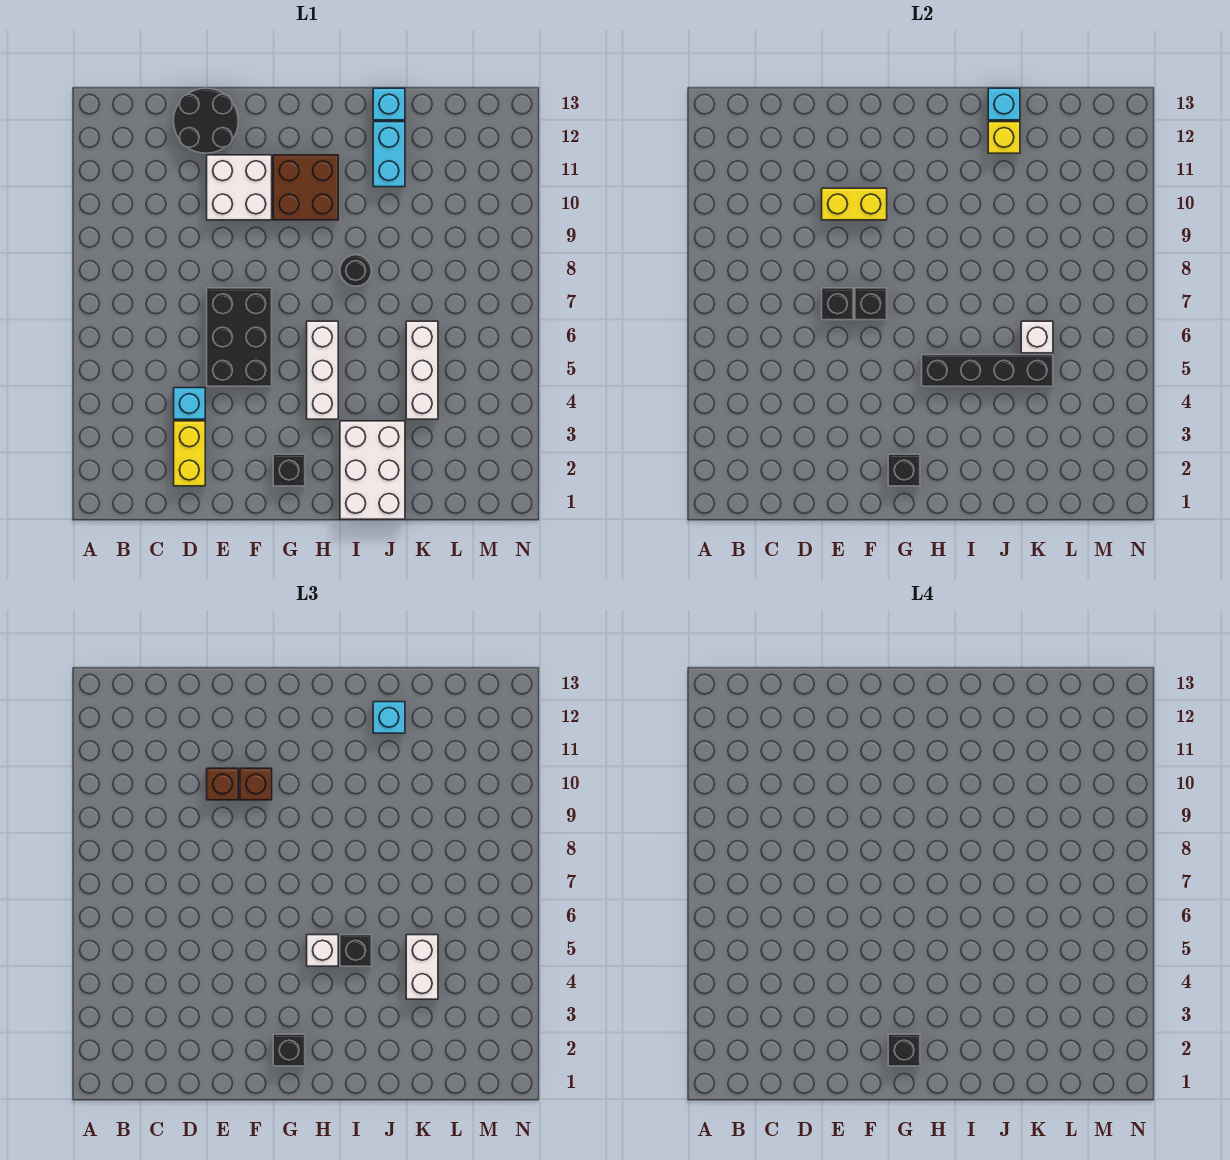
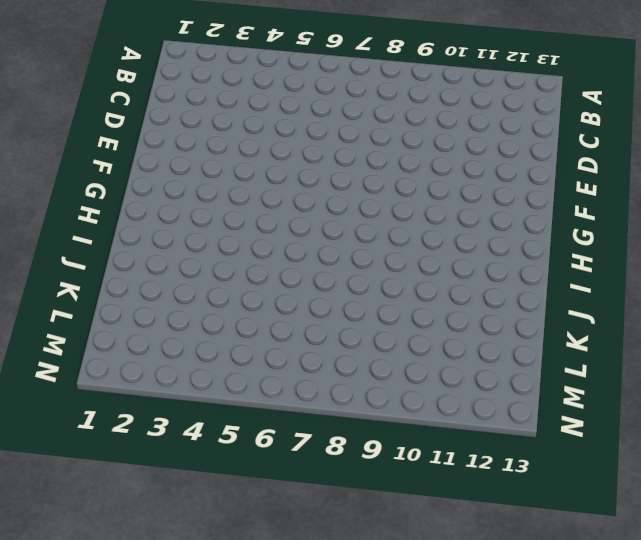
none -> yellow brick D2:D3 level 1
none -> cyan brick D4 level 1
none -> black round brick D12:E13 level 1

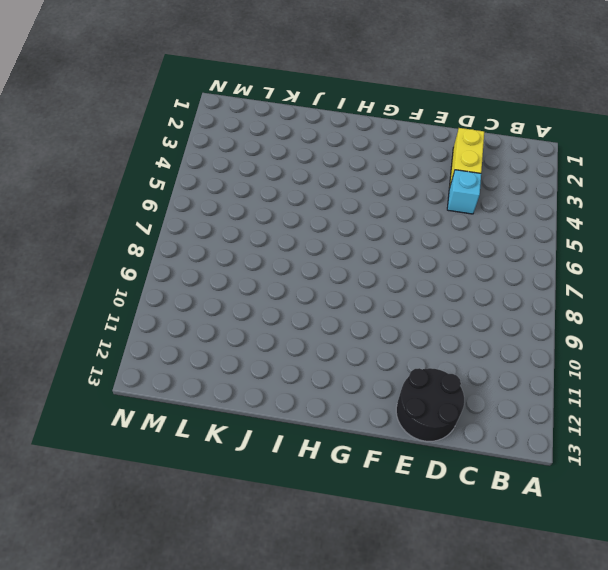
none -> black brick E5:F7 level 1
none -> white brick E10:F11 level 1
none -> black brick G2 level 1

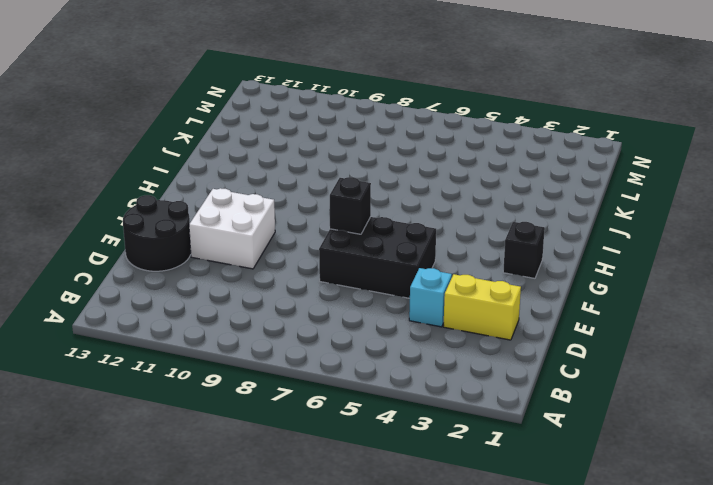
none -> brown brick G10:H11 level 1
none -> white brick H4:H6 level 1
none -> white brick I1:J3 level 1

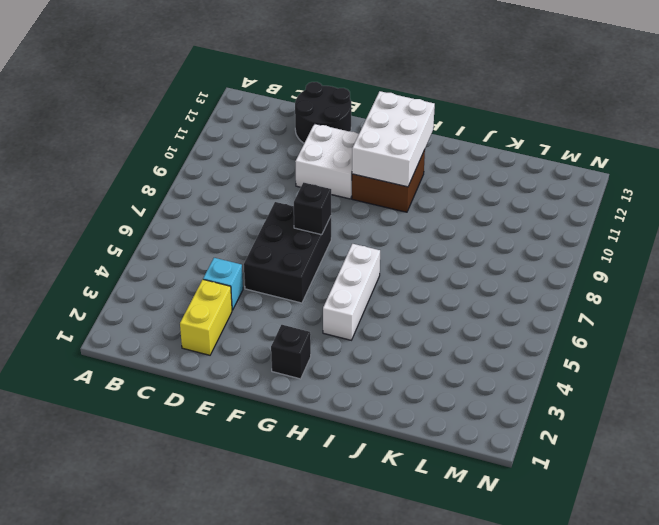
white brick G10:H12 level 2 -> white brick I1:J3 level 1
none -> black round brick I8 level 1
none -> cyan brick J11:J12 level 1
none -> cyan brick J13 level 1

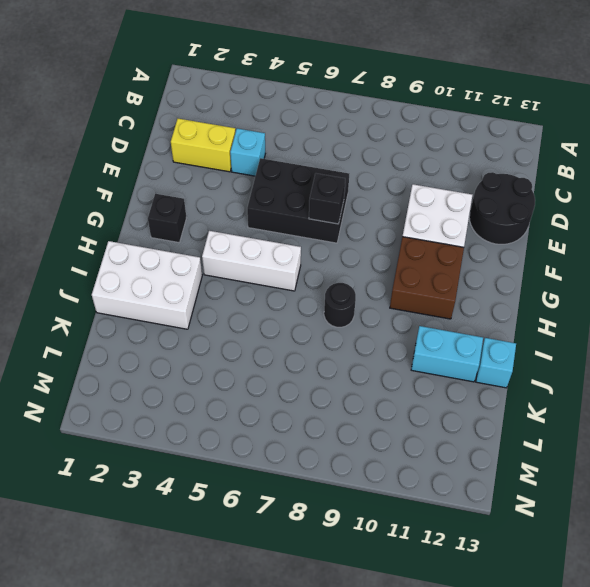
none -> white brick K4:K6 level 1
none -> black brick E7 level 2
none -> yellow brick E10:F10 level 2

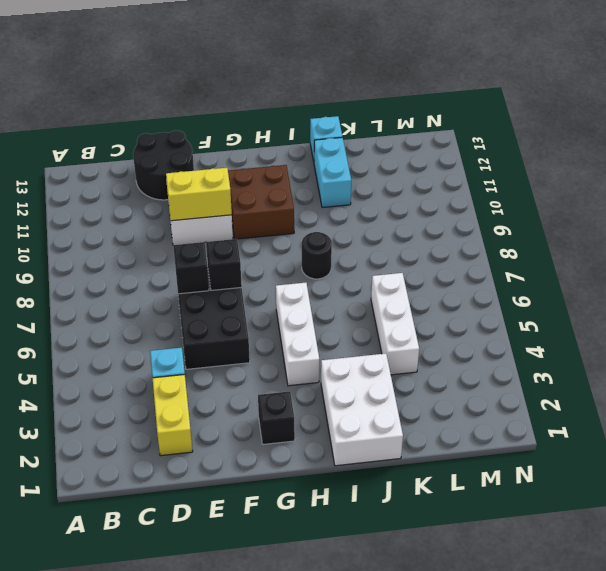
none -> black brick G2 level 2
none -> black brick H5:K5 level 2
none -> yellow brick J12 level 2

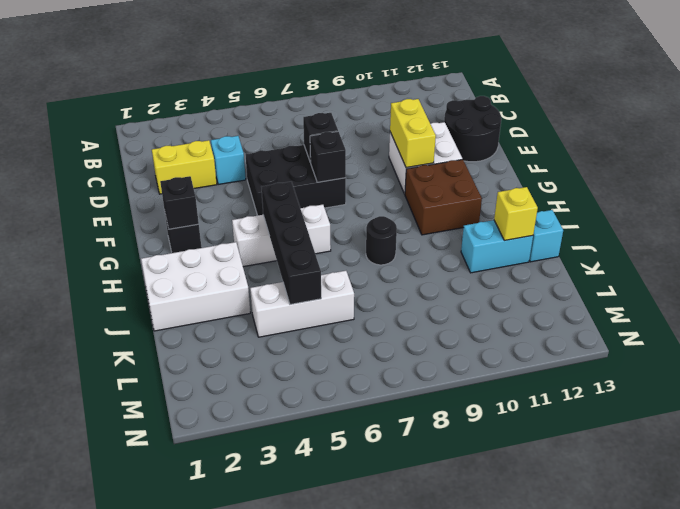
none -> cyan brick J13 level 2
none -> white brick K6 level 2
none -> brown brick E10 level 3

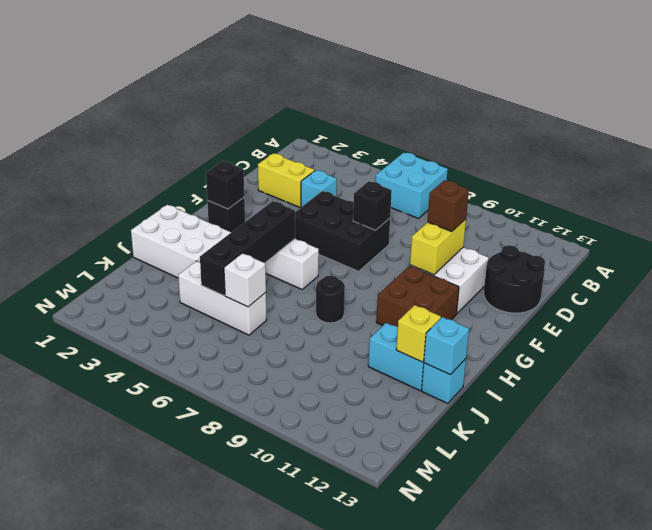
cyan brick A6:B7 level 1 -> none
none -> black brick F7 level 2
none -> brown brick F10 level 3
none -> black brick G2 level 3

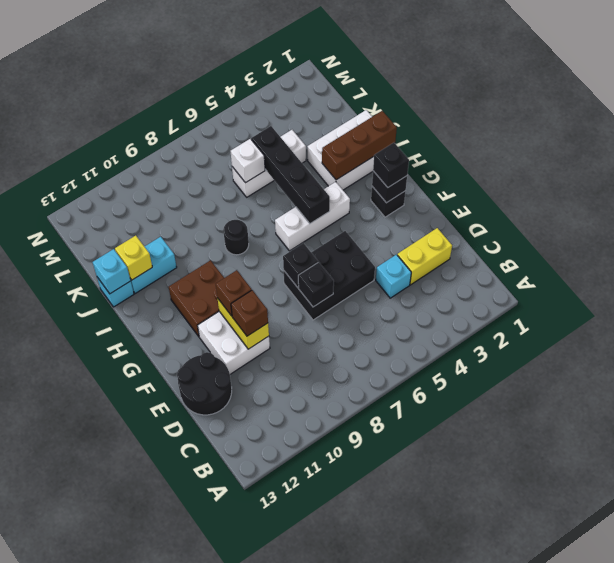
brown brick I1:I3 level 2 -> none
none -> white brick H5 level 3
none -> black brick I5 level 3
none -> cyan brick J12 level 3

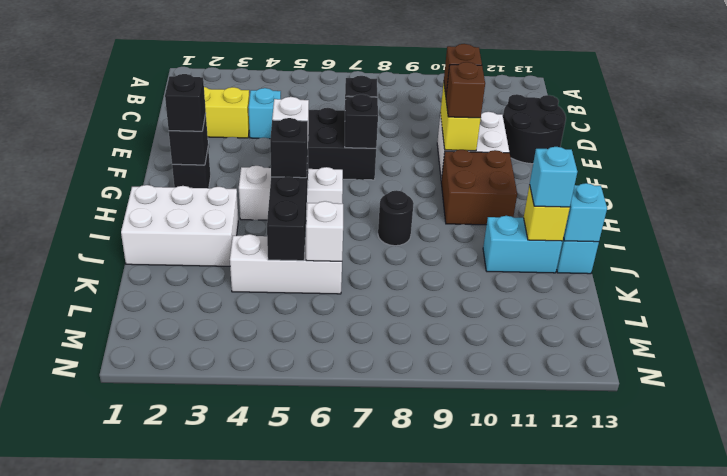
none -> white brick K4:K5 level 3
none -> black brick G2 level 4

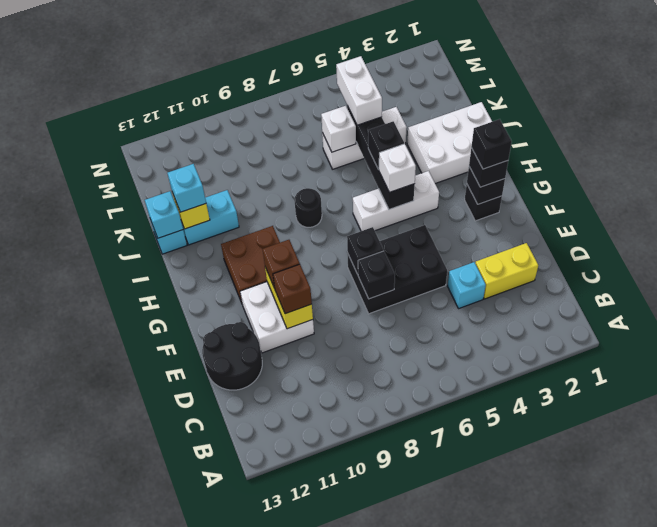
white brick K5:L5 level 3 -> white brick K4:K5 level 3

